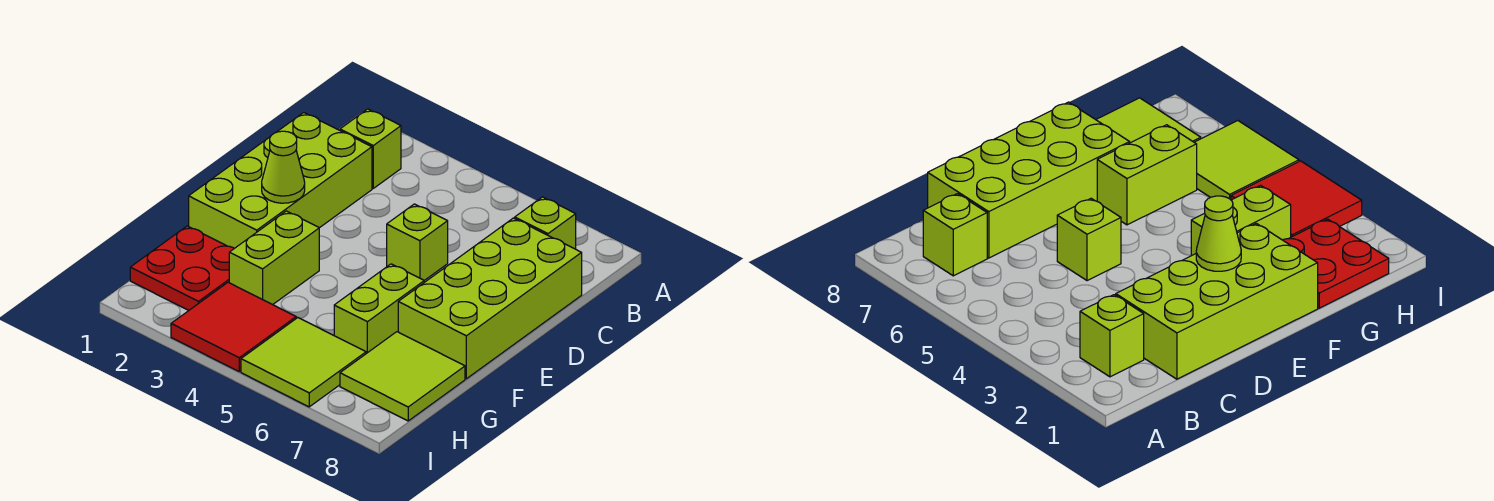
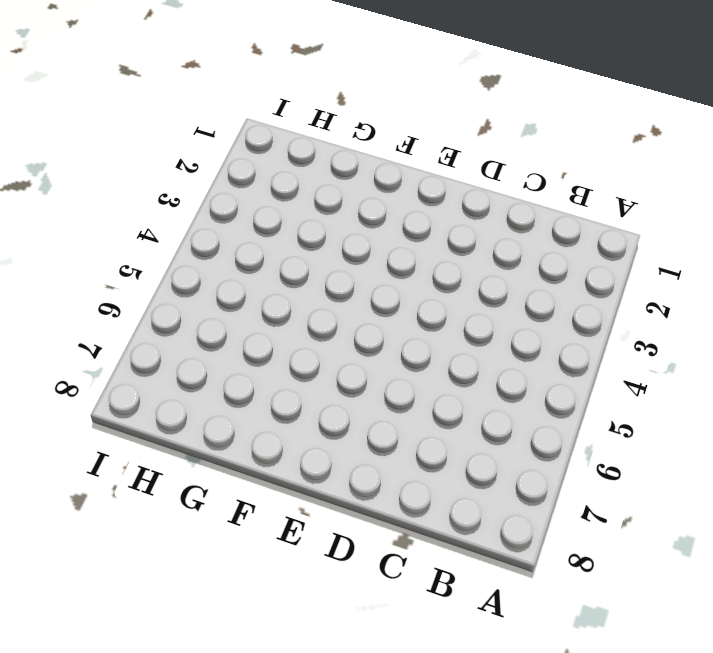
none -> lime brick B2 level 1
none -> lime brick B7 level 1
none -> lime brick C1:F2 level 1

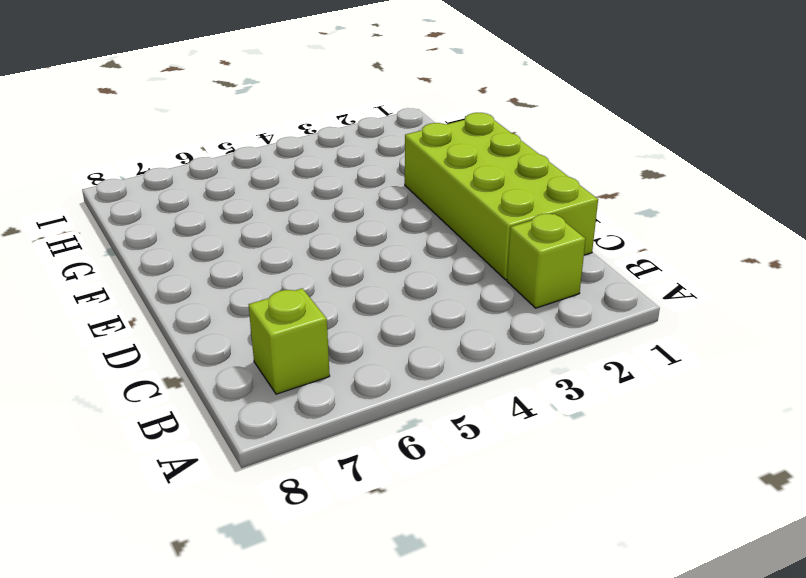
none -> lime brick C7:F8 level 1
none -> lime brick D5 level 1
none -> lime brick F3:G3 level 1

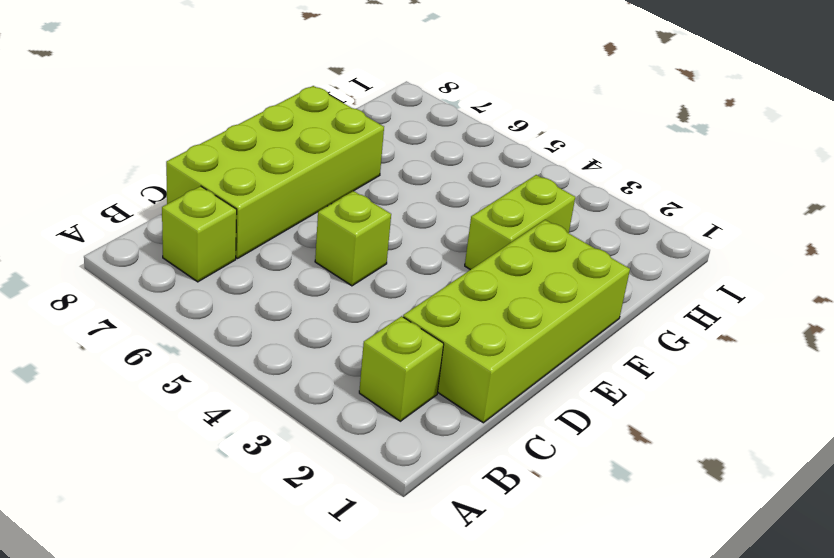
none -> lime brick F6:G6 level 1
none -> red plate G1:H2 level 1
none -> lime tile G7:H8 level 1

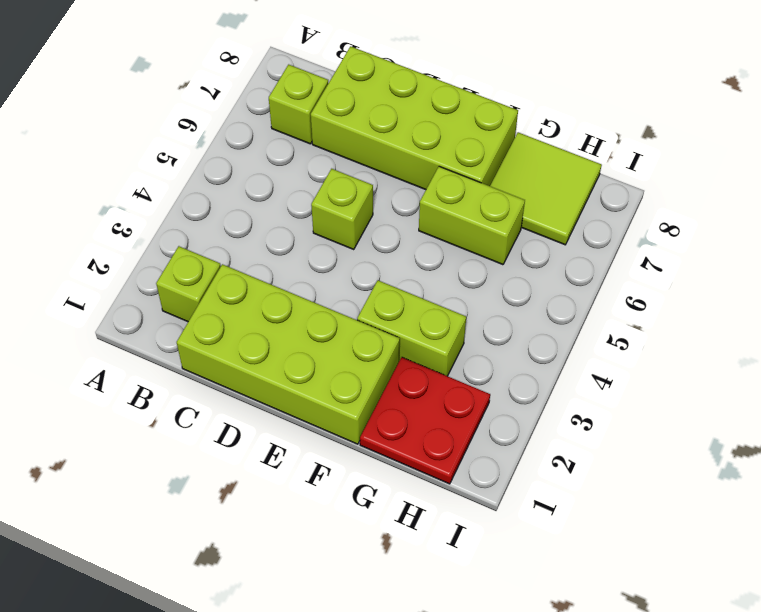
none -> red tile H3:I4 level 1
none -> lime tile H5:I6 level 1
none -> lime cone E2 level 2

